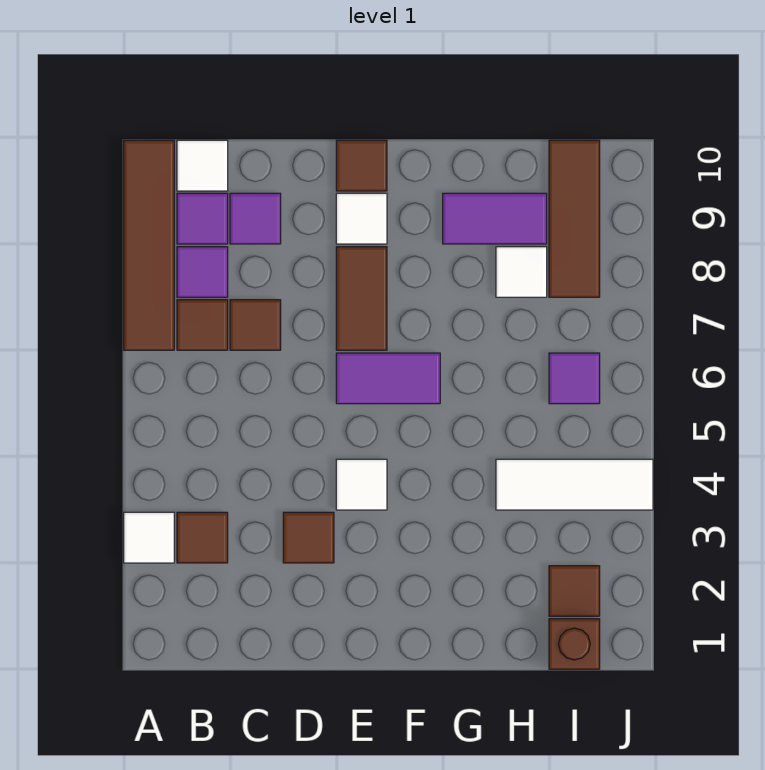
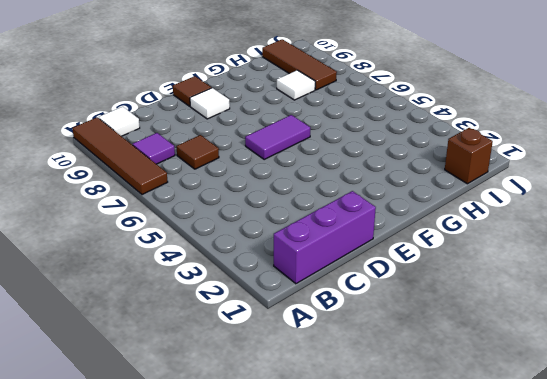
purple brick B1:D1 level 1 -> none
none -> white tile A3 level 1
none -> brown tile B3 level 1
none -> brown tile B7 level 1

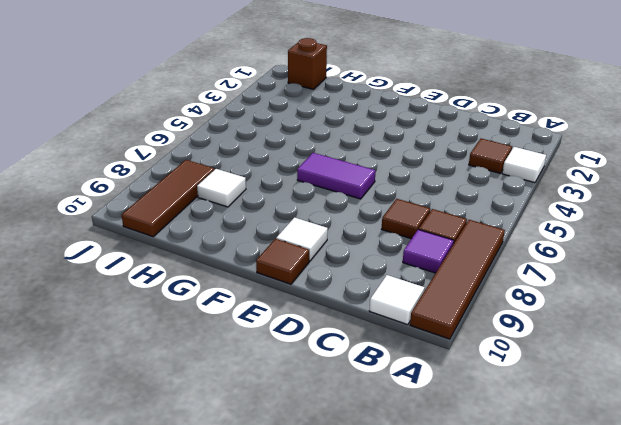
none -> purple tile B9 level 1
none -> purple tile C9 level 1
none -> brown tile D3 level 1

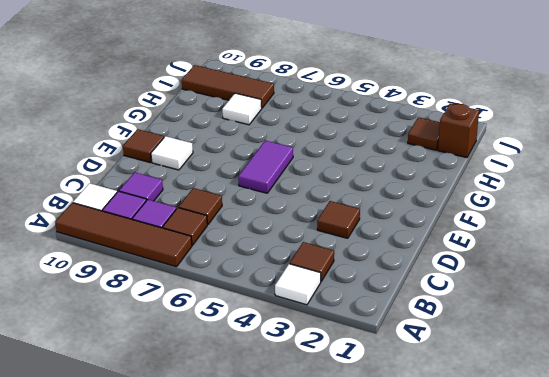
none -> white tile E4 level 1
none -> brown tile E7:E8 level 1
none -> purple tile G9:H9 level 1

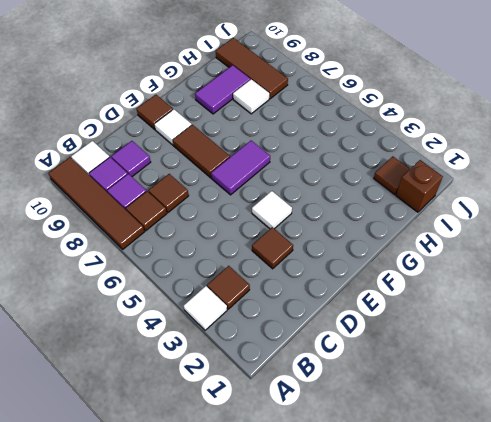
none -> white tile H4:J4 level 1
none -> purple tile I6 level 1

